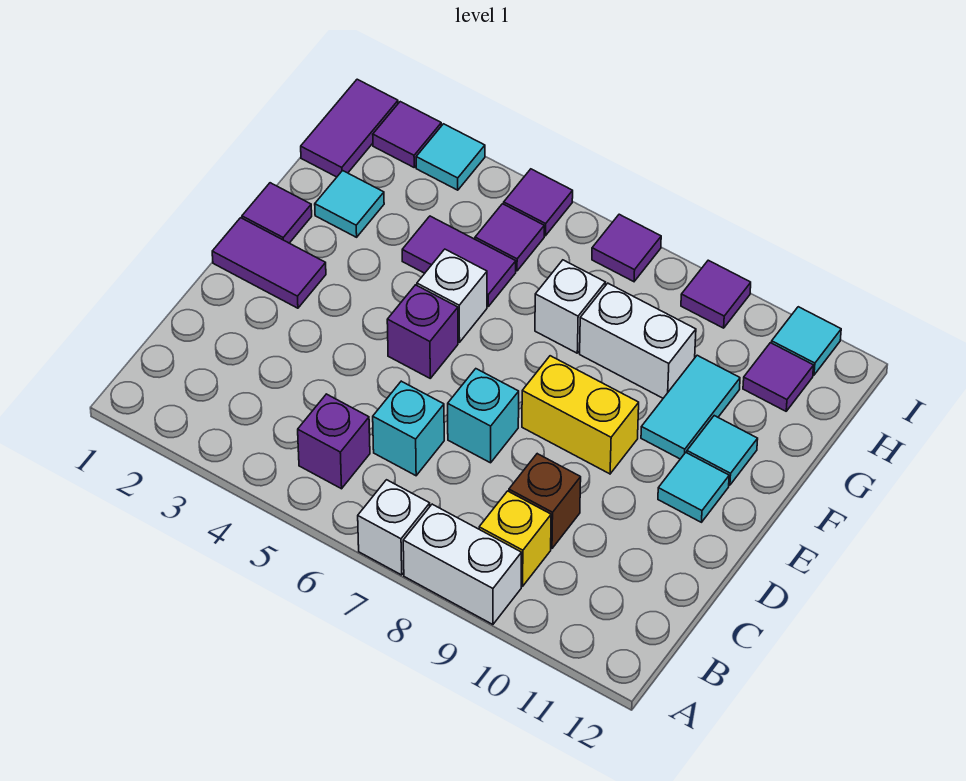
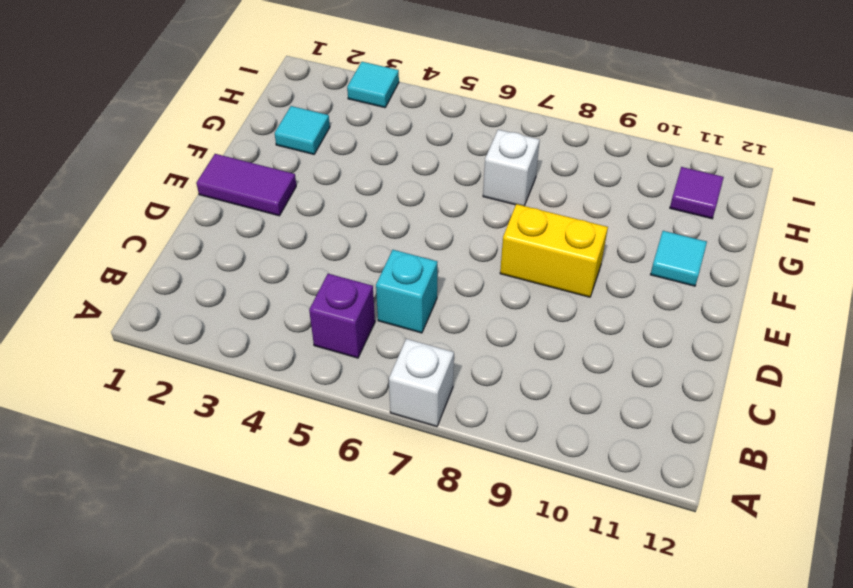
none -> white brick A8:A9 level 1
none -> yellow brick B9 level 1
none -> brown brick C9 level 1

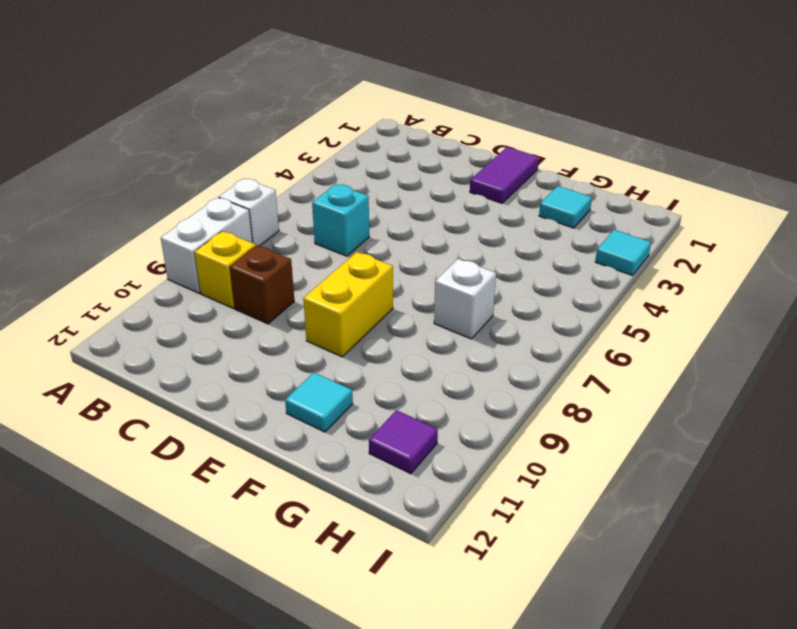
none -> purple brick B5 level 1
none -> cyan brick D7 level 1
none -> purple brick E5 level 1

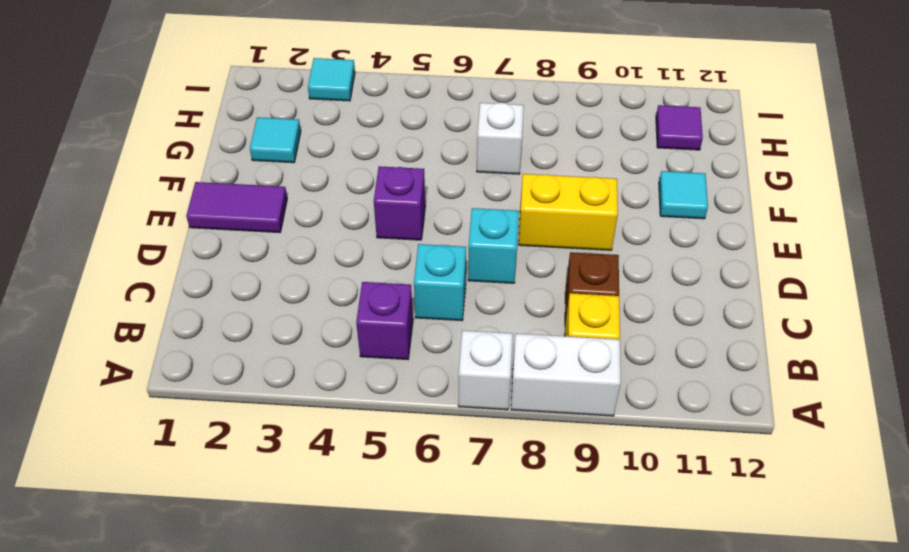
none -> cyan tile E11 level 1
none -> purple tile F1 level 1
none -> white brick F5 level 1

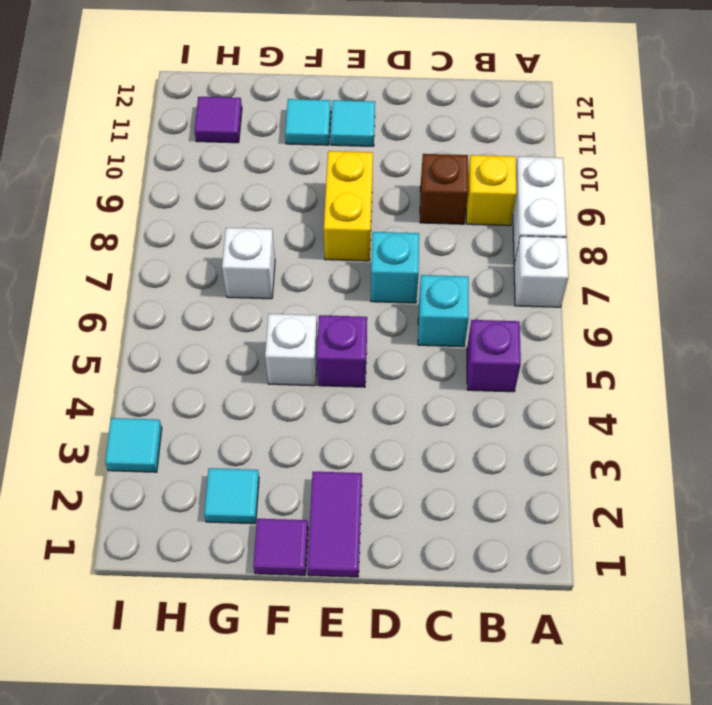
none -> cyan tile F10:G10 level 1
none -> purple tile G4:G5 level 1
none -> white brick G8:G9 level 1

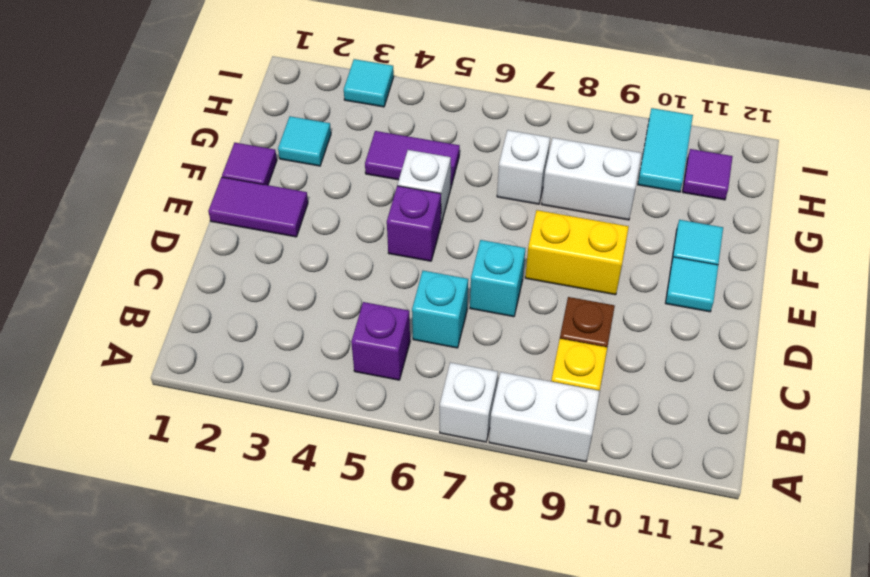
cyan tile H10:I10 level 1 -> cyan tile F10:G10 level 1
none -> purple tile H1:I1 level 1
none -> purple tile H5 level 1
none -> purple tile I2 level 1

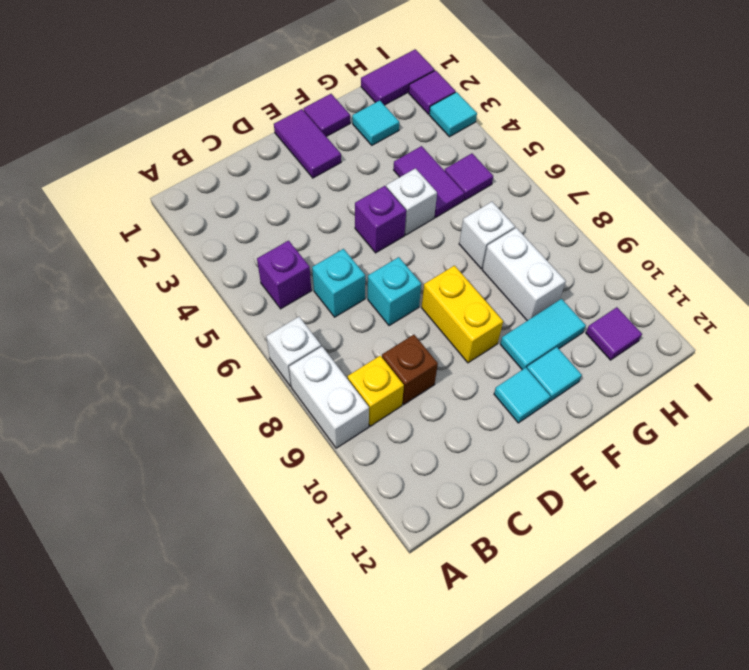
none -> purple tile I5 level 1
none -> purple tile I7 level 1
none -> purple tile I9 level 1

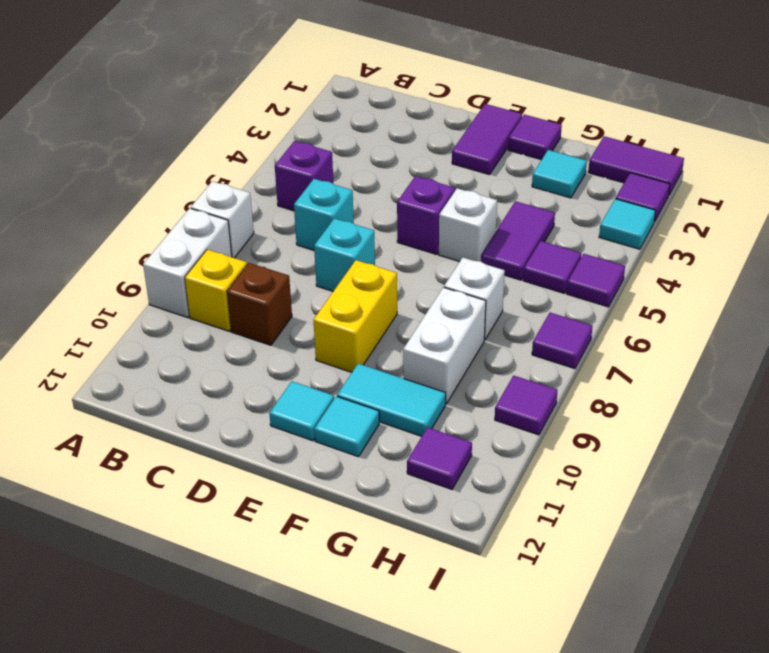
none -> cyan tile I11 level 1

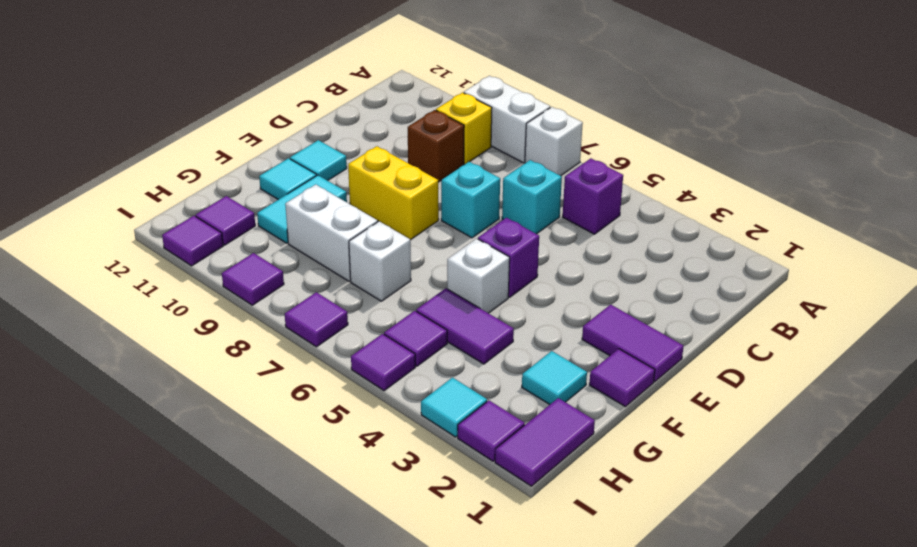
purple tile I11 level 1 -> cyan tile I11 level 1

